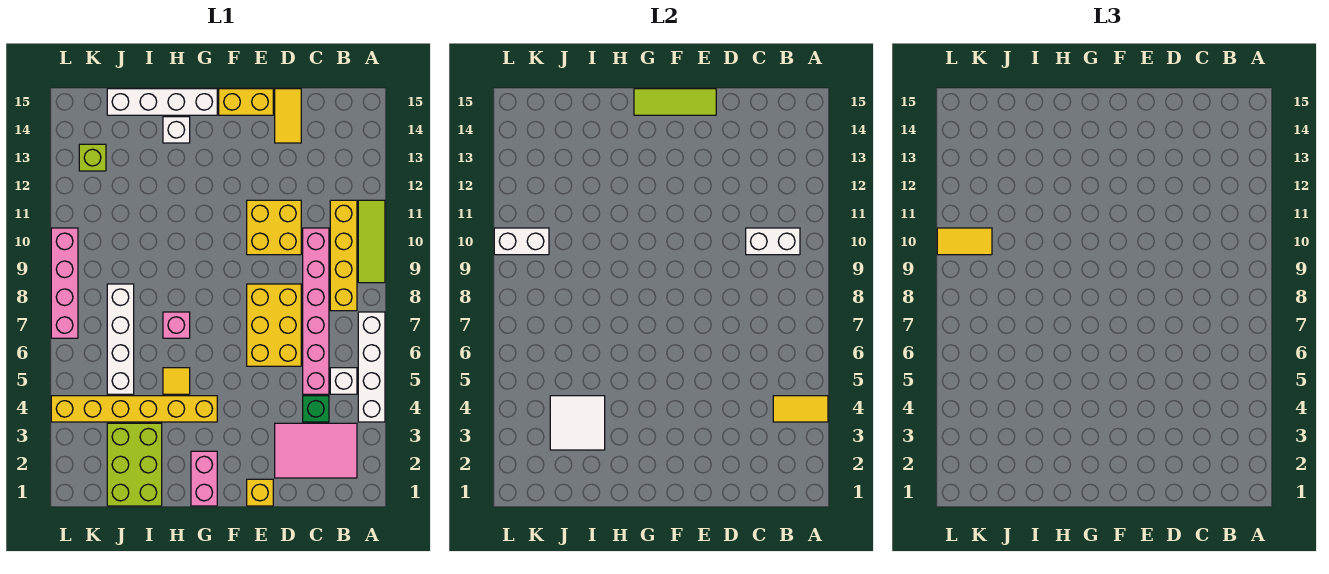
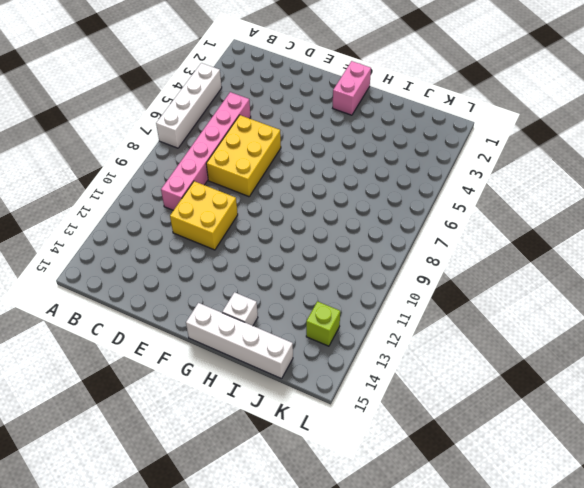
none -> lime tile A9:A11 level 1
none -> pink tile B2:D3 level 1
none -> white brick B5 level 1

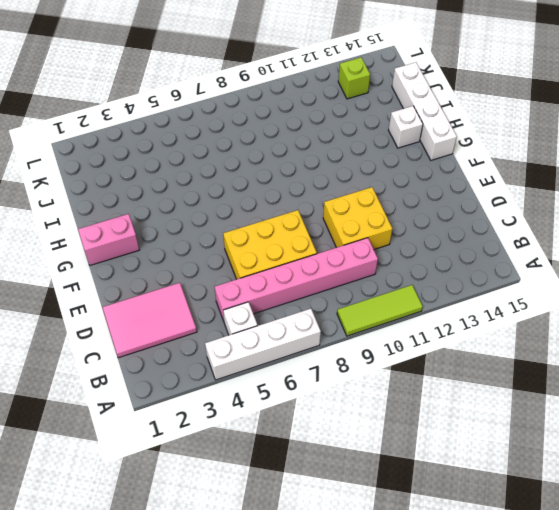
pink tile C1:D3 level 1 -> pink tile B2:D3 level 1
none -> yellow brick B8:B11 level 1
none -> green brick C4 level 1
none -> yellow tile D14:D15 level 1

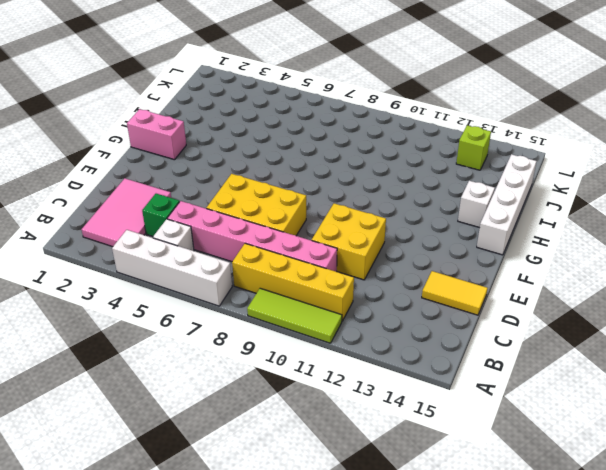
none -> yellow brick E1 level 1
none -> yellow brick E15:F15 level 1
none -> yellow brick G4:L4 level 1

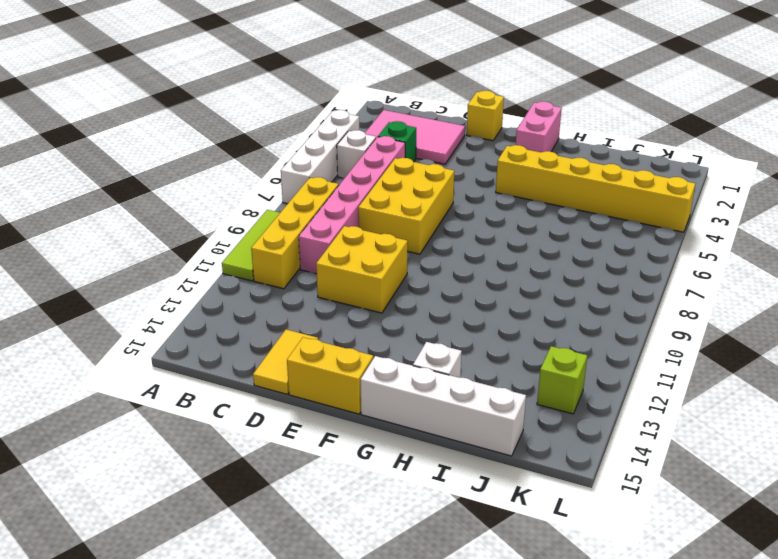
none -> yellow tile H5 level 1
none -> pink brick H7 level 1
none -> lime brick I1:J3 level 1

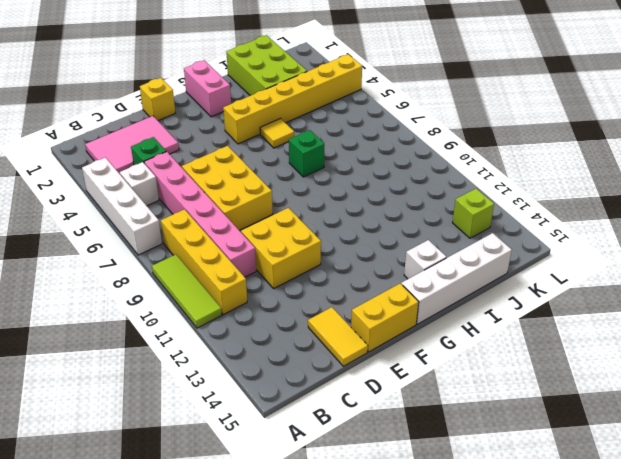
green brick H7 level 1 -> pink brick H7 level 1
none -> white brick J5:J8 level 1
none -> pink brick L7:L10 level 1
none -> yellow tile A4:B4 level 2

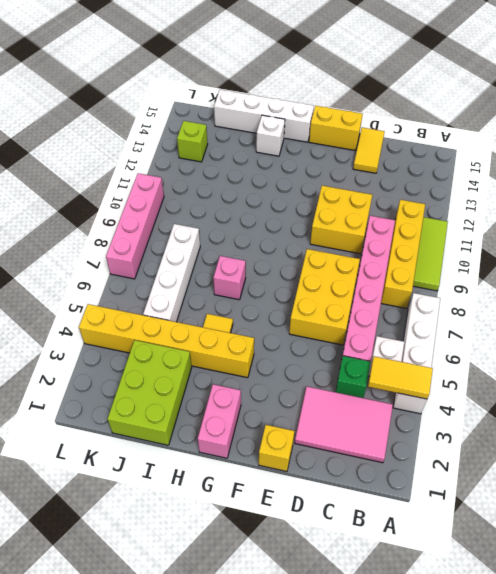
none -> white brick B10:C10 level 2
none -> lime tile E15:G15 level 2
none -> white tile I3:J4 level 2

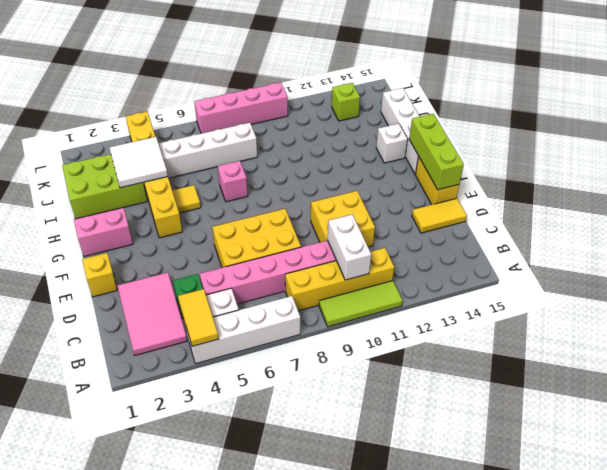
lime brick E15:G15 level 2 -> lime tile E15:G15 level 2
none -> white brick K10:L10 level 2
none -> yellow tile K10:L10 level 3

